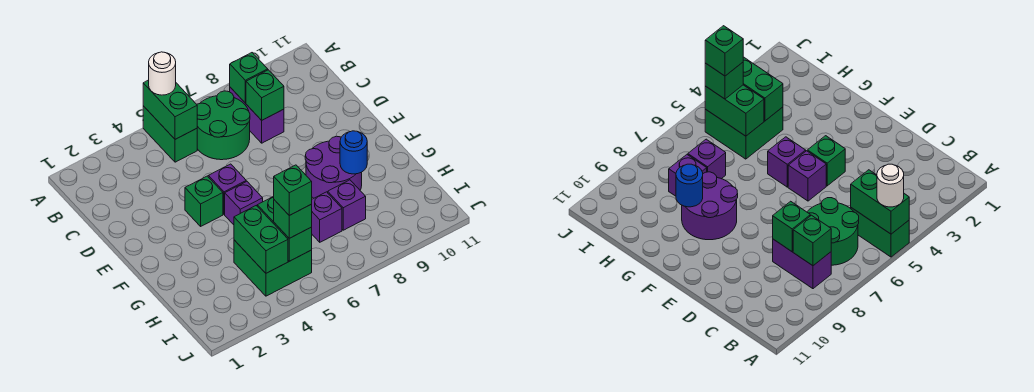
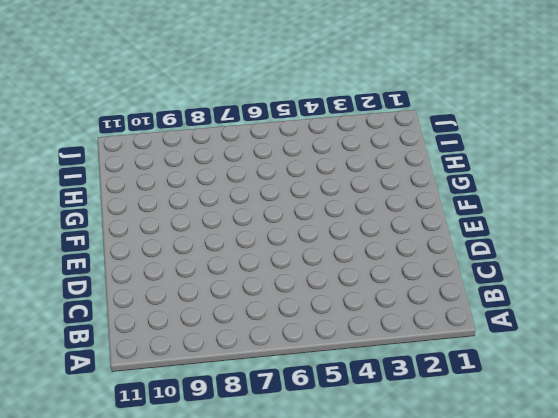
none -> green brick A5:B5 level 1
none -> green round brick B6:C7 level 1
none -> purple brick B8:C8 level 1

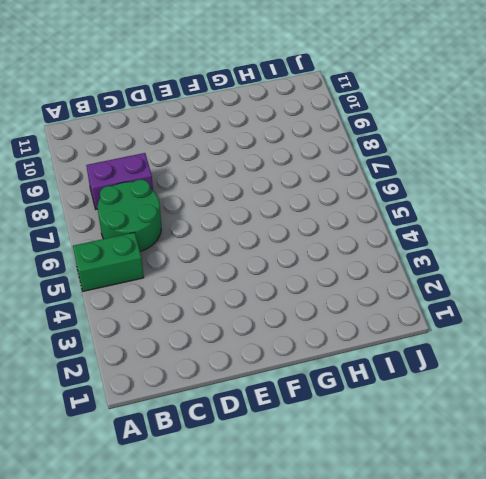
none -> green brick E4 level 1
none -> purple brick E5 level 1
none -> purple brick F5 level 1

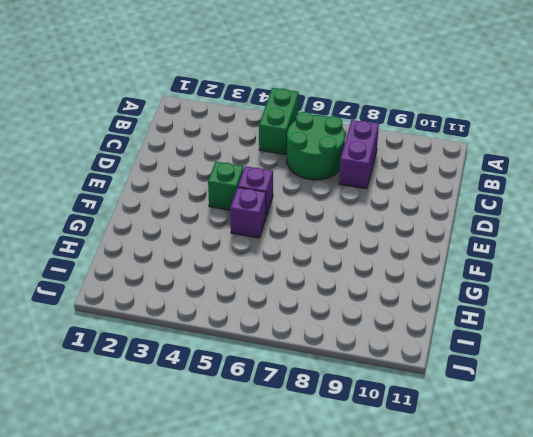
none -> purple round brick F8:G9 level 1
none -> green brick H4:I5 level 1
none -> purple brick H7 level 1

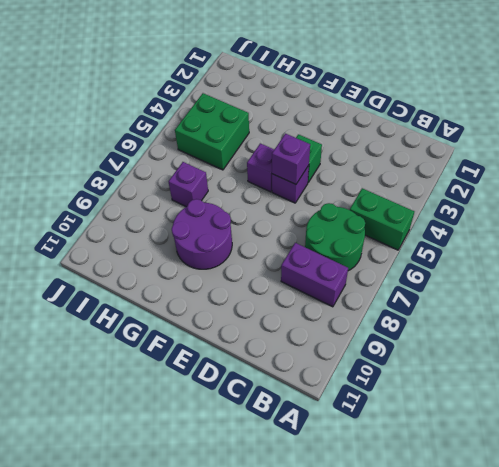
purple brick E5 level 2 -> purple brick H8 level 1
none -> green brick A5:B5 level 2
none -> green brick B8 level 2
none -> green brick C8 level 2

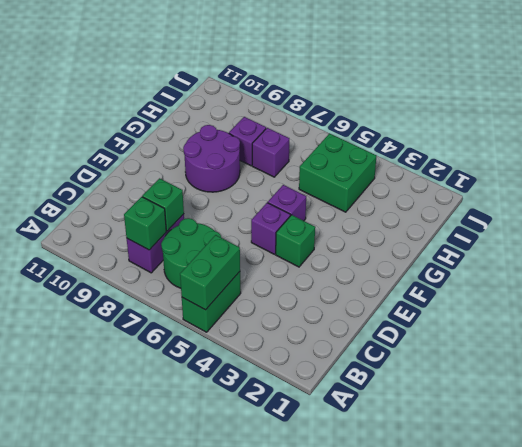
none -> blue round brick G9 level 2
none -> green brick H4:I4 level 2
none -> green brick H5:I5 level 2

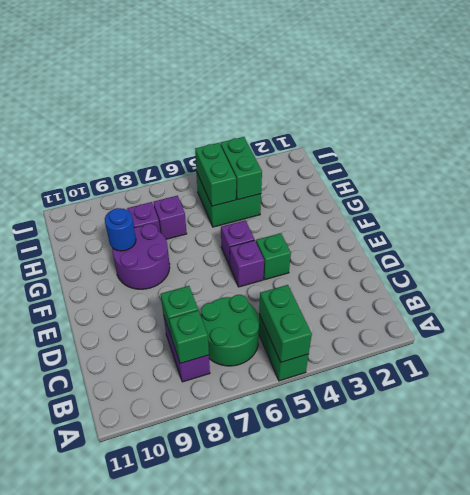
none -> white round brick A5 level 3
none -> green brick I5 level 3
none -> green brick I5 level 4

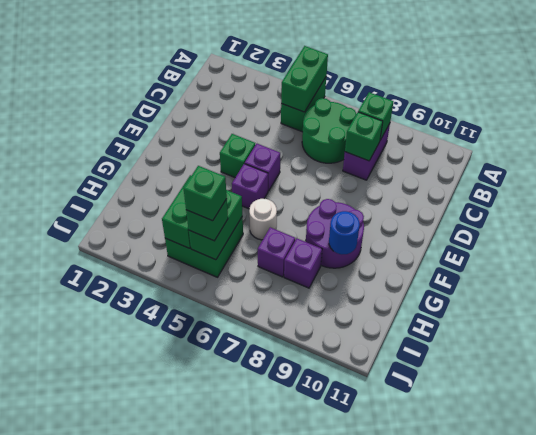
white round brick G6 level 1 -> white round brick A5 level 3

